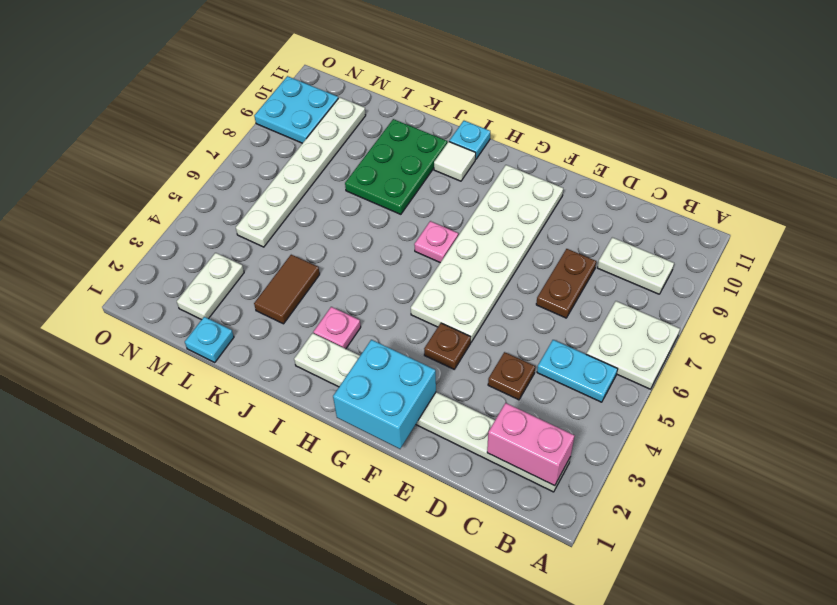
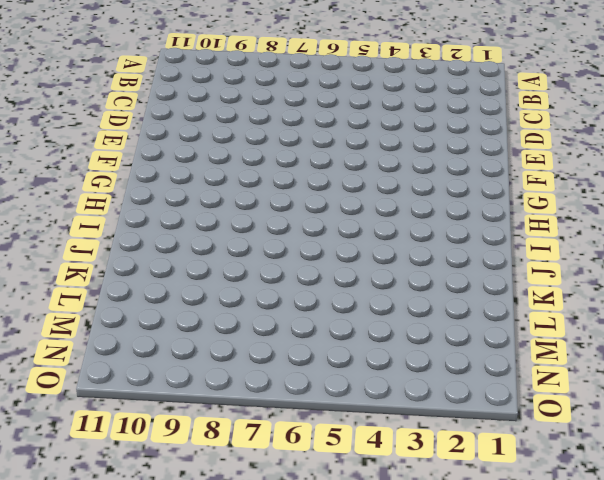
none -> white plate A6:B7 level 1
none -> white plate B2:I2 level 1
none -> cyan plate B5:C5 level 1

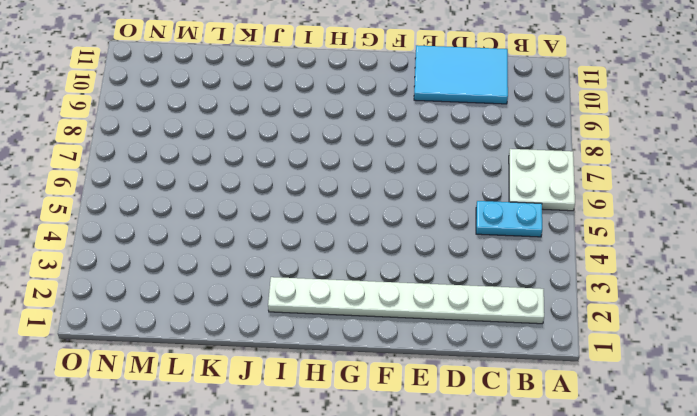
cyan tile C10:E11 level 1 -> none
none -> white plate B9:C9 level 1
none -> brown plate D4 level 1
none -> brown plate D7:D8 level 1

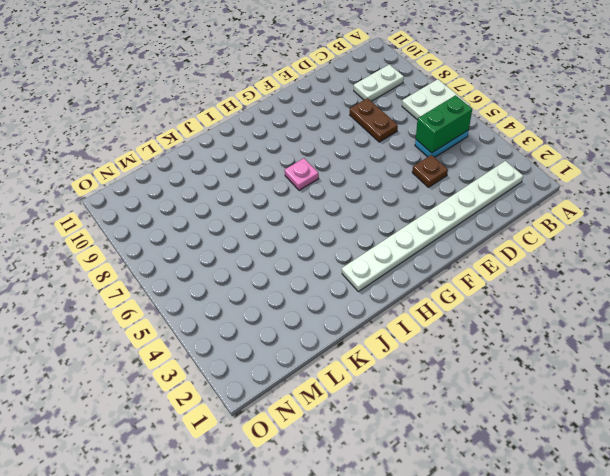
green brick B5:C5 level 2 -> none
none -> brown plate F4 level 1
none -> white plate F5:G10 level 1
none -> pink plate I3 level 1

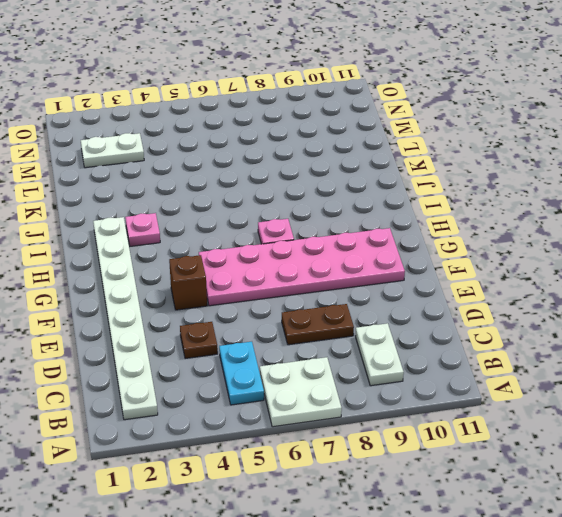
brown brick F4 level 1 -> brown plate F4 level 1
pink plate F5:G10 level 1 -> white plate F5:G10 level 1
none -> white tile I10 level 1
none -> cyan plate I11 level 1
none -> green plate J8:K10 level 1

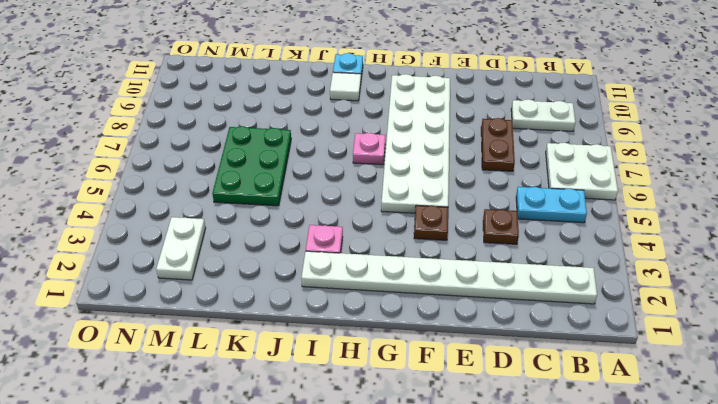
green plate K5:L7 level 1 -> green plate J8:K10 level 1
none -> brown tile K3:K4 level 1
none -> cyan plate L1 level 1
none -> white plate M5:M10 level 1

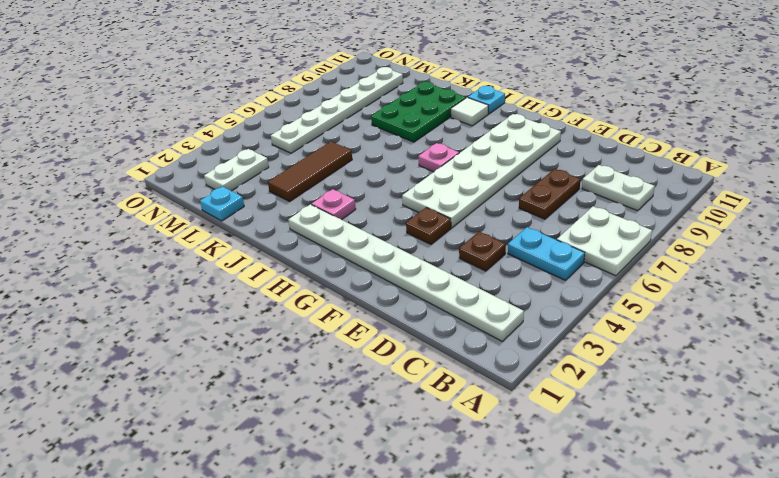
brown tile K3:K5 level 1 -> brown tile K3:K4 level 1
none -> cyan plate N9:O10 level 1
none -> pink brick B2:C2 level 2
none -> cyan brick F1:G2 level 2

